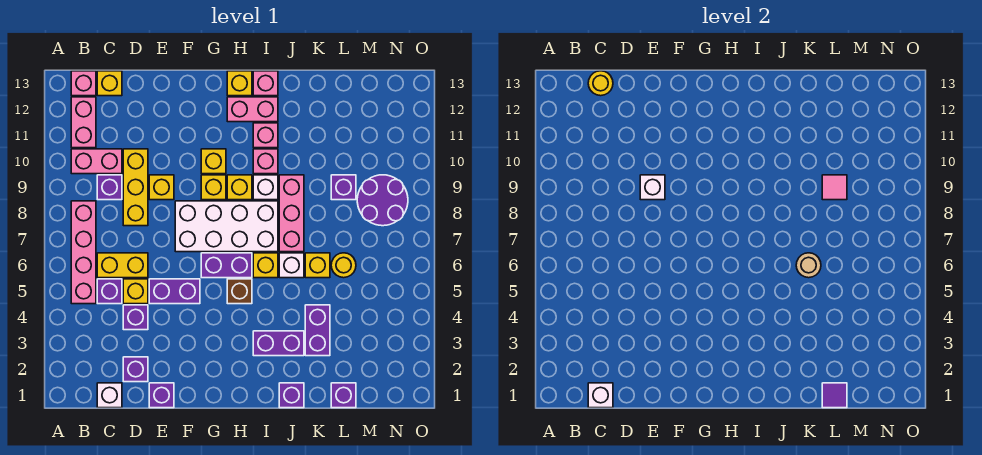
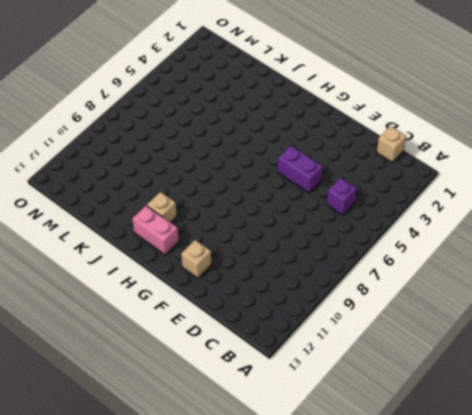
tan brick C1 level 1 -> white brick C1 level 1
tan brick F12 level 1 -> none
tan brick I11 level 1 -> pink brick I11 level 1
none -> pink brick B5:B8 level 1
none -> pink brick B10:C10 level 1
none -> pink brick B11:B12 level 1
none -> pink brick B13 level 1

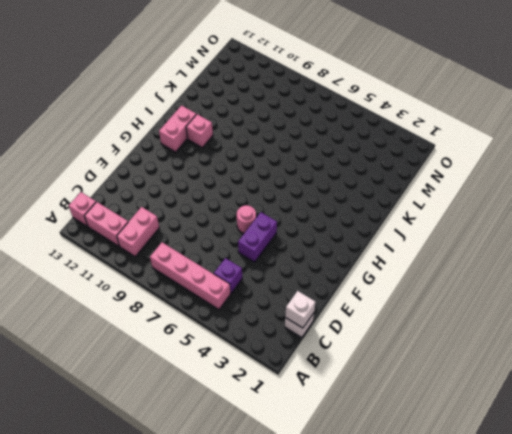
pink round brick F6 level 1 -> none
none -> yellow brick C6:D6 level 1
none -> purple brick C9 level 1
none -> yellow brick C13 level 1
none -> purple brick D2 level 1

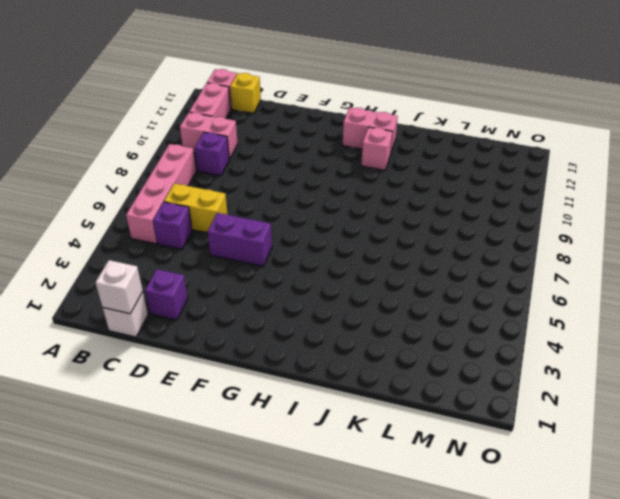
none -> purple brick D4 level 1
none -> yellow brick D5 level 1
none -> yellow brick D8:D10 level 1
none -> purple brick E1 level 1

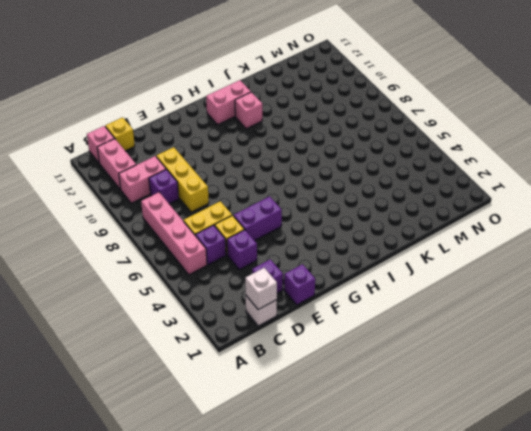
none -> yellow brick E9 level 1
none -> white brick F7:I8 level 1
none -> purple brick G6:H6 level 1
none -> yellow brick G9 level 1

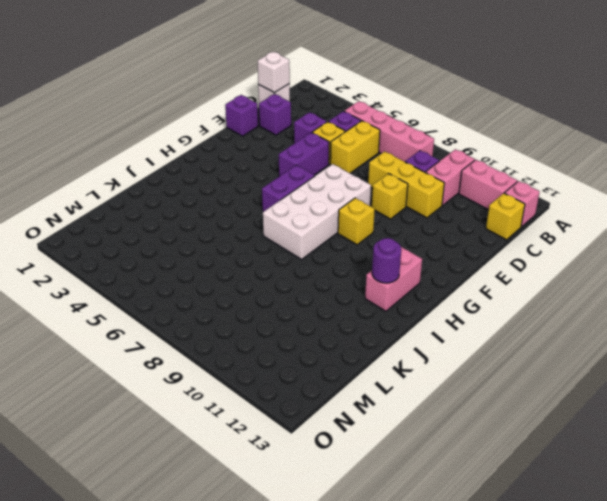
purple round brick I12 level 2 -> none
none -> yellow brick G10 level 1
none -> brown brick H5 level 1
none -> yellow brick H9 level 1
none -> yellow brick H13 level 1

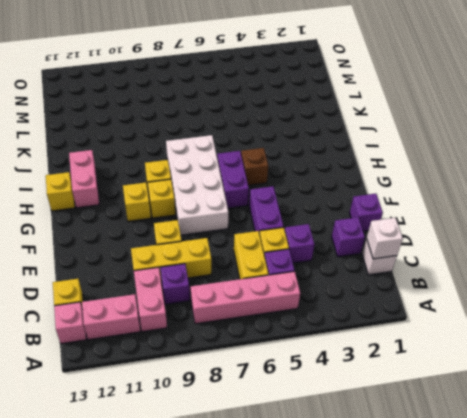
none -> purple brick I3:J3 level 1
none -> yellow brick I6 level 1
none -> white brick I9 level 1
none -> pink brick I10 level 1

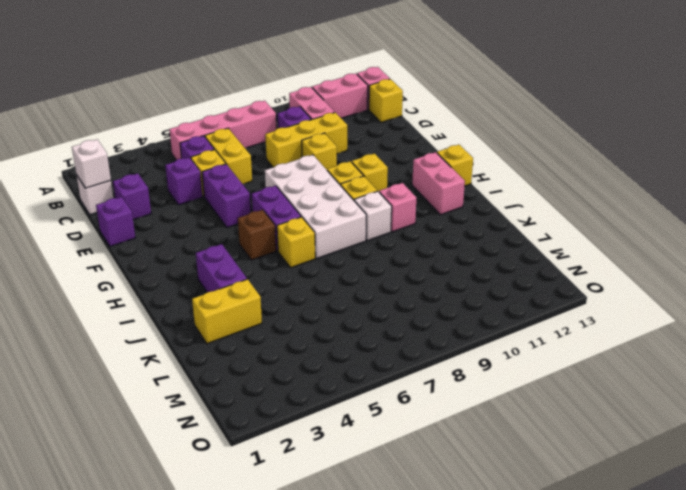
yellow brick K2:K3 level 1 -> purple brick K3:K4 level 1
none -> pink brick I11 level 1
none -> pink brick I13 level 1
none -> purple brick J1 level 1
none -> white brick J6 level 1

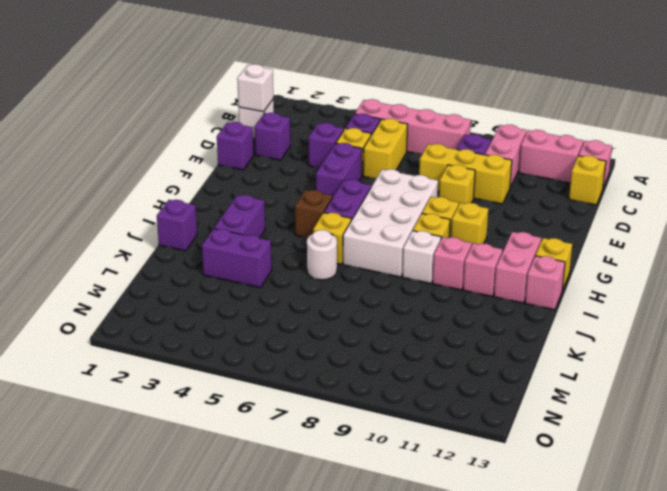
white round brick J6 level 1 -> white brick J6 level 1
none -> pink brick J7:J9 level 1
none -> yellow brick K6 level 1
none -> purple brick L1 level 1
none -> yellow round brick L6 level 1

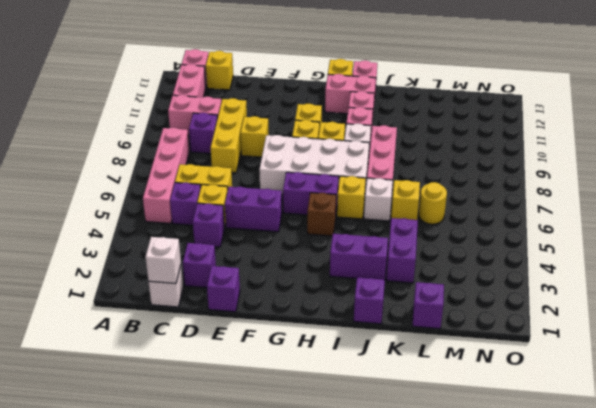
none -> purple brick L9 level 1
none -> purple round brick M8:N9 level 1
none -> yellow round brick C13 level 2
none -> white brick E9 level 2

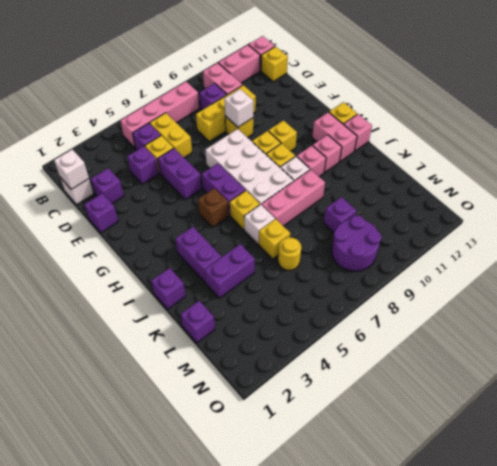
none -> yellow round brick C13 level 2
none -> tan round brick K6 level 2
none -> purple tile L1 level 2
none -> pink tile L9 level 2

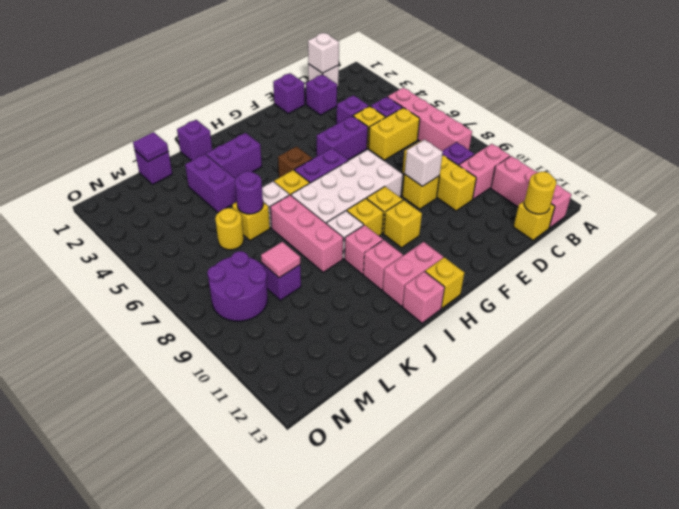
purple round brick K6 level 2 -> tan round brick K6 level 2

